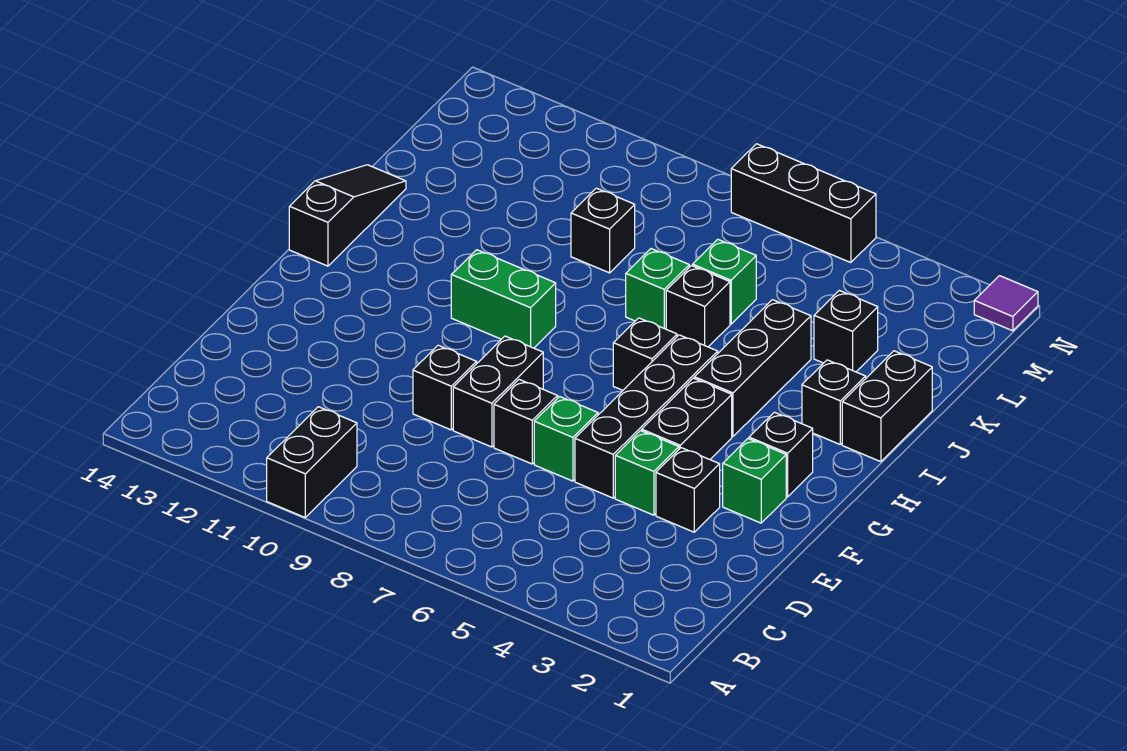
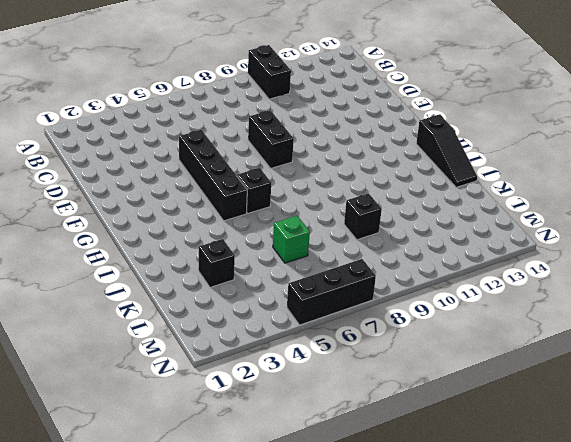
none -> black brick E3 level 1
none -> green brick E4 level 1
none -> green brick E6 level 1

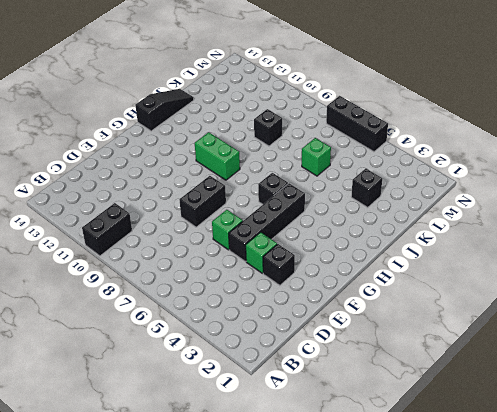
none -> black brick E7 level 1
none -> black brick E9 level 1
none -> green brick F2 level 1

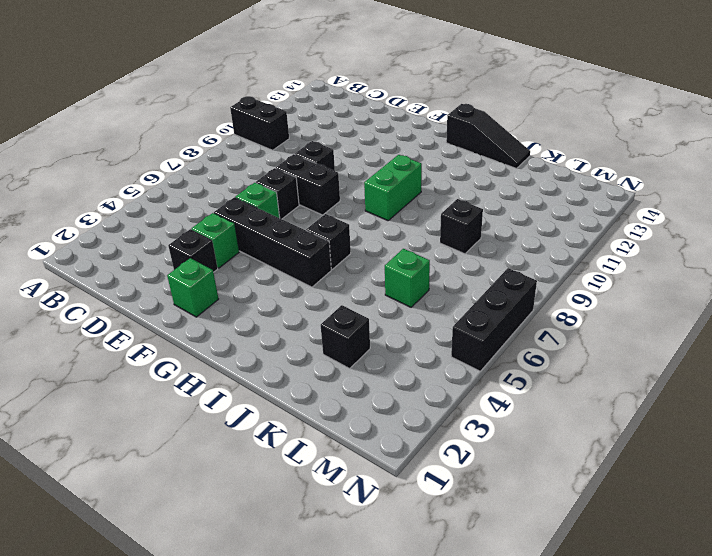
none -> black brick F4:G4 level 1
none -> black brick G2 level 1
none -> black brick H4:J4 level 1

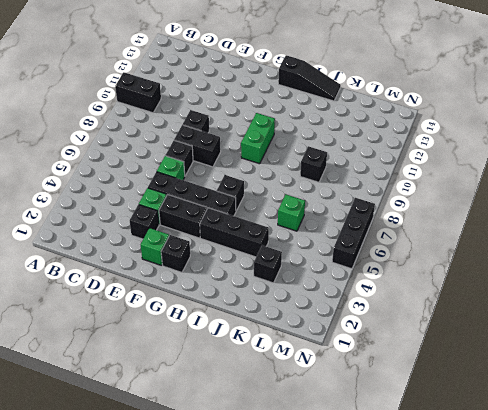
none -> black brick I1:J1 level 1
none -> black brick I2 level 1
none -> black brick J6 level 1

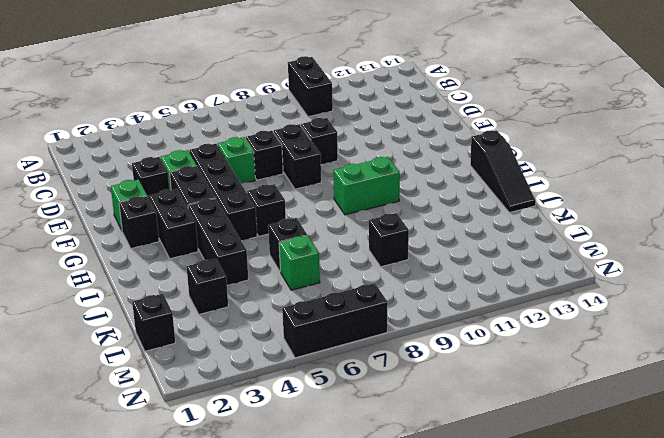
black brick G3:H3 level 1 -> black brick I1:J1 level 1
black brick L1 level 1 -> black brick I2 level 1
none -> green brick J7 level 1
none -> purple tile N1 level 1

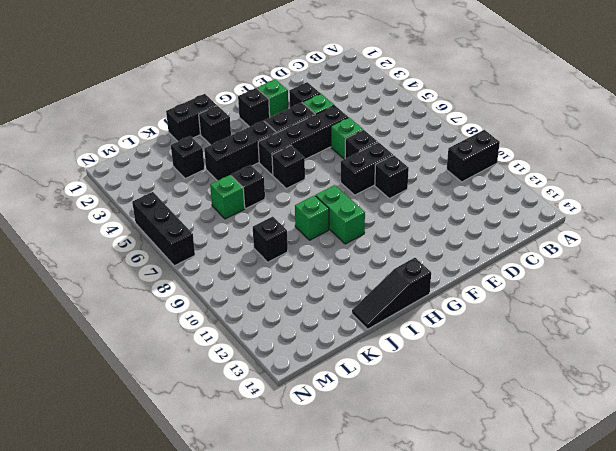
green brick I9 level 1 -> green brick J7 level 1
none -> purple tile N1 level 1

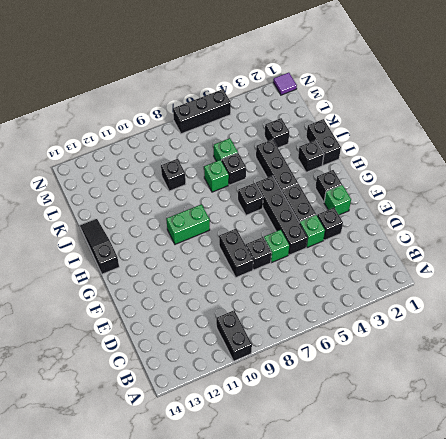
none -> black brick E9 level 1

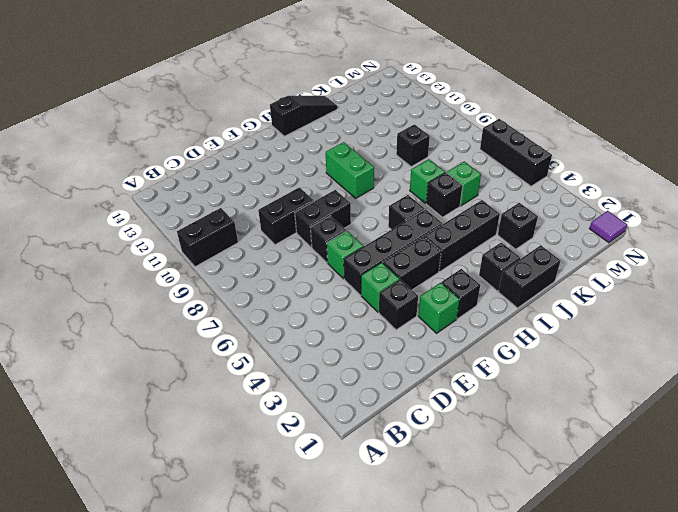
black brick D9:E9 level 1 -> black brick E9 level 1

